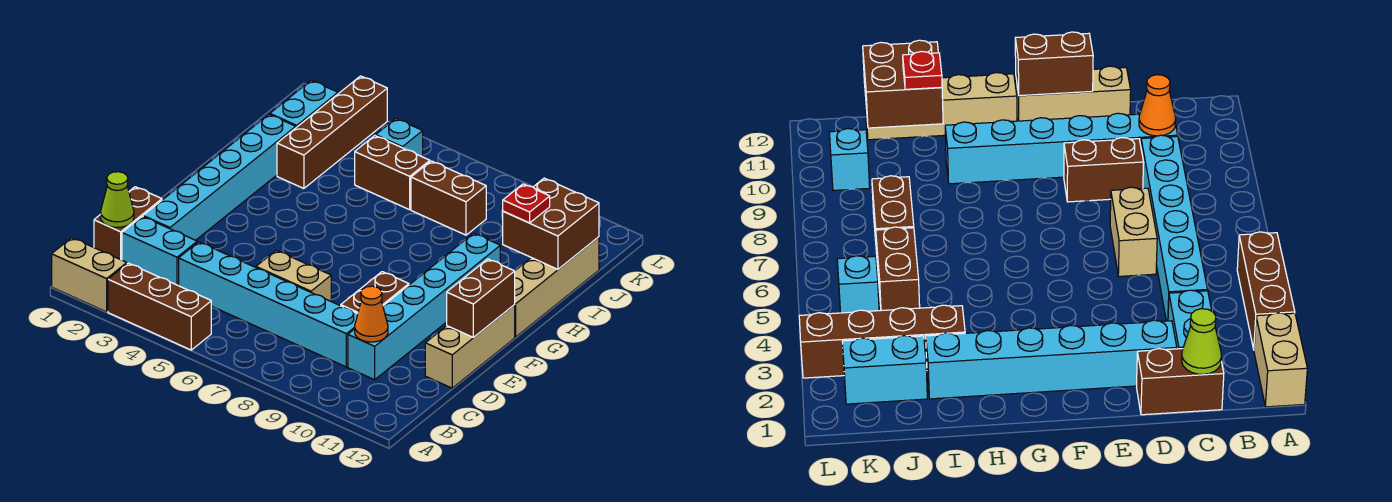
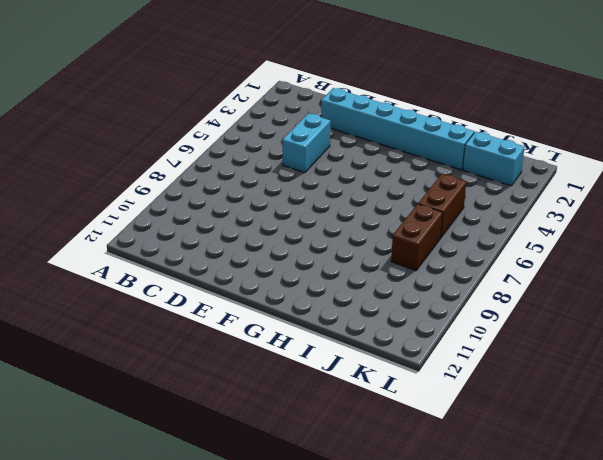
cyan brick D4:D5 level 1 -> cyan brick C2:C3 level 1
none -> tan brick A1:A2 level 1
none -> brown brick A3:A5 level 1
none -> brown brick C1:D1 level 1

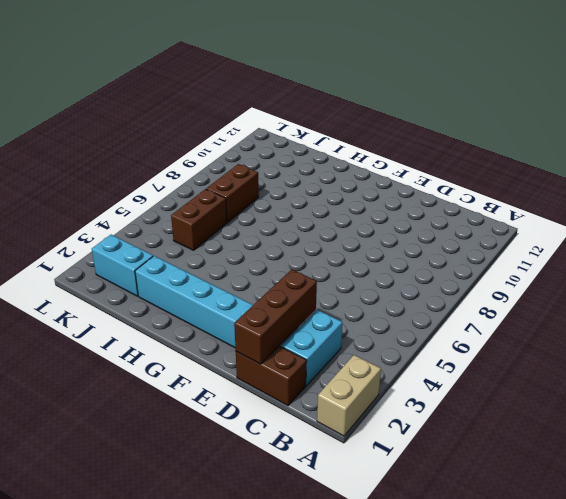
brown brick D1:D3 level 2 -> brown brick A3:A5 level 1
none -> cyan brick C4:C9 level 1
none -> cyan brick C10:H10 level 1
none -> tan brick D6:D7 level 1

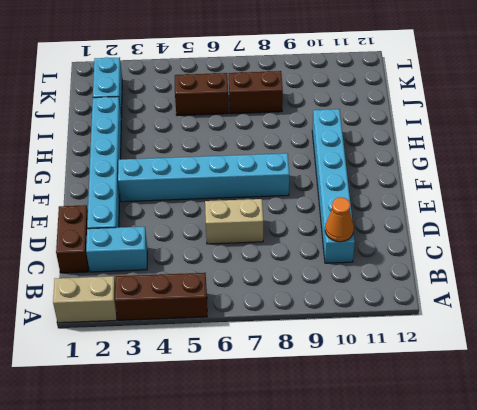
cyan brick F3:F8 level 1 -> cyan brick C4:C9 level 1
none -> brown brick D9:E9 level 1
none -> tan brick D12:F12 level 1
none -> tan brick G12:J12 level 1

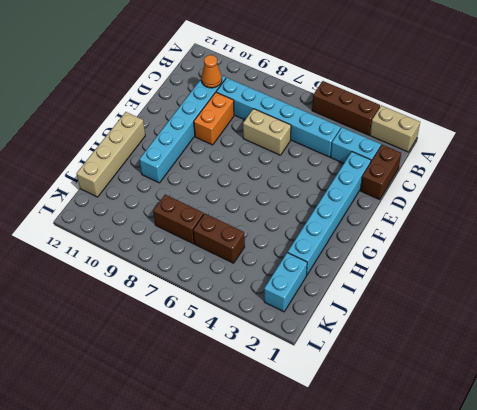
orange brick D9:E9 level 1 -> brown brick D9:E9 level 1
none -> tan brick D12:F12 level 1
none -> brown brick I3:L3 level 1
none -> cyan brick K5 level 1

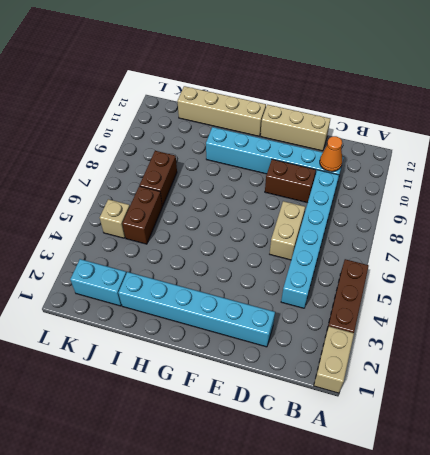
tan brick K5 level 1 -> cyan brick K5 level 1
none -> brown brick C1:D1 level 1
none -> cyan brick C2:C3 level 1
none -> brown brick I3:L3 level 1

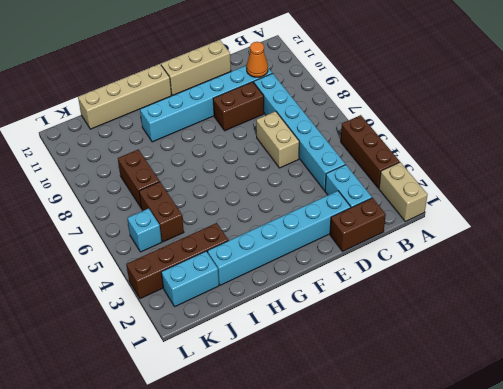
none -> cyan brick K10 level 1
none -> lime cone C1 level 2
none -> brown brick E12:F12 level 2

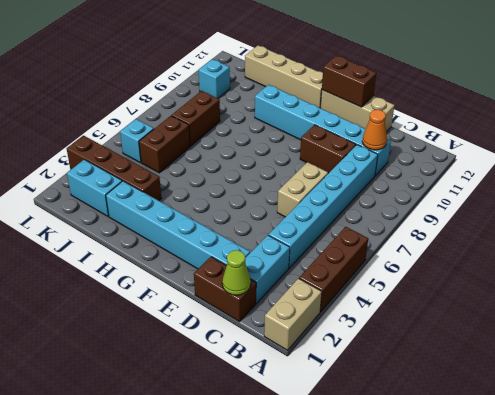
none -> brown brick I11:J12 level 2
none -> red plate I11 level 3

